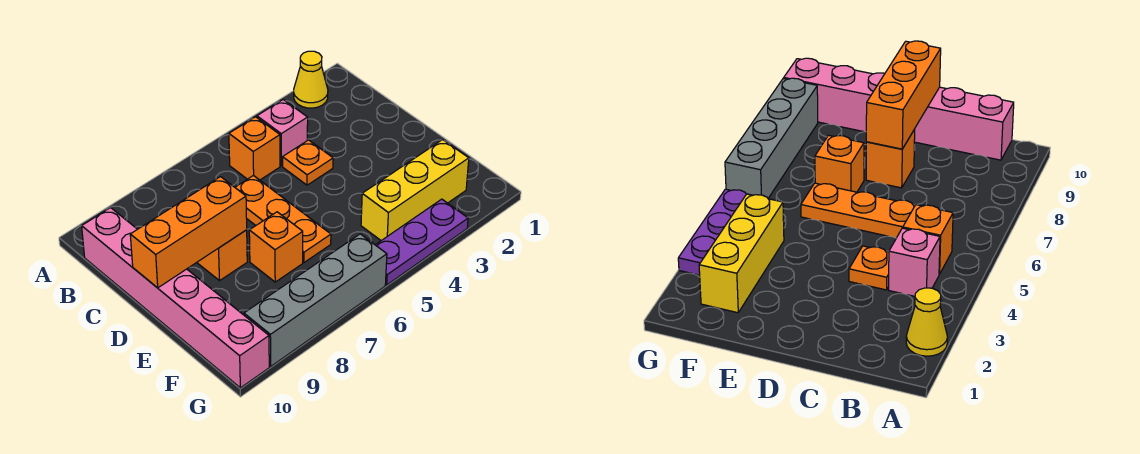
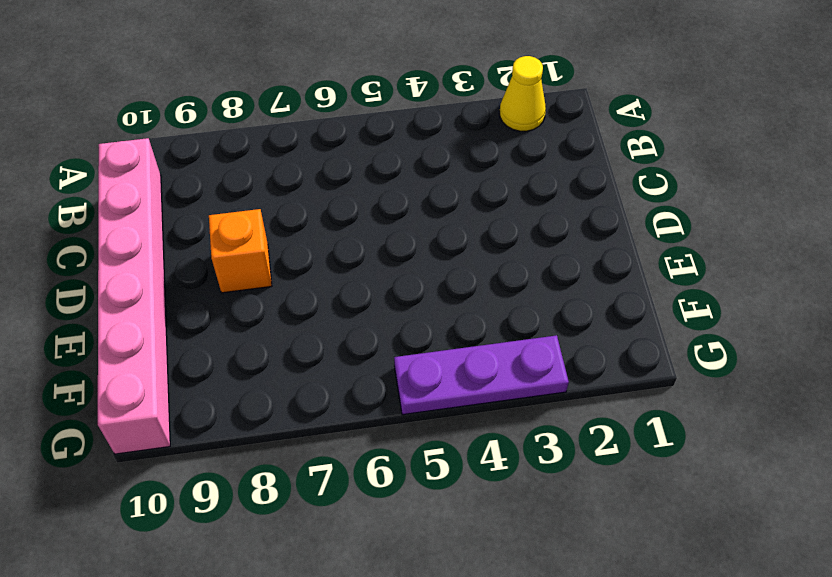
none -> pink brick B4 level 1
none -> orange brick B5 level 1
none -> orange plate C4 level 1

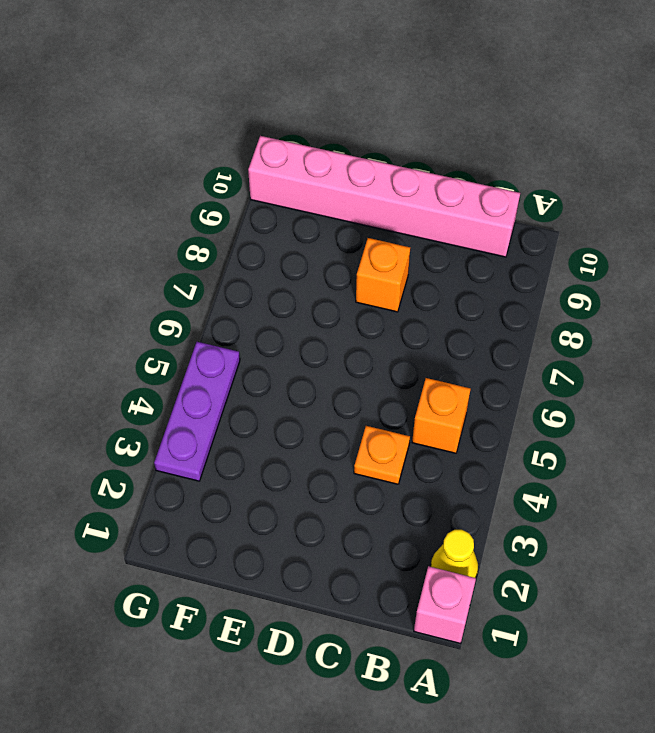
pink brick A1 level 1 -> pink brick B4 level 1
none -> orange plate C6:E6 level 1
none -> orange brick E7 level 1
none -> yellow brick F2:F4 level 1

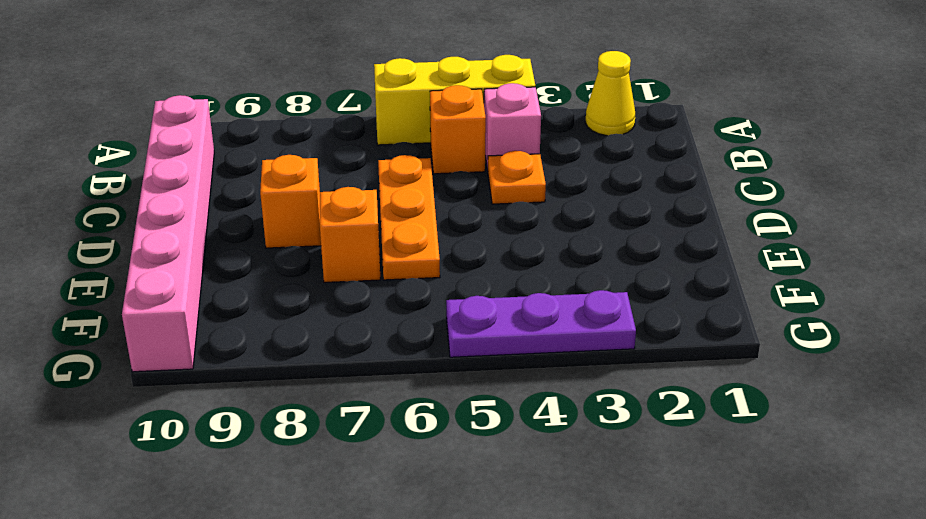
yellow brick A4:A6 level 1 -> yellow brick F2:F4 level 1
none -> grey brick G6:G9 level 1
none -> orange brick D8:D10 level 2

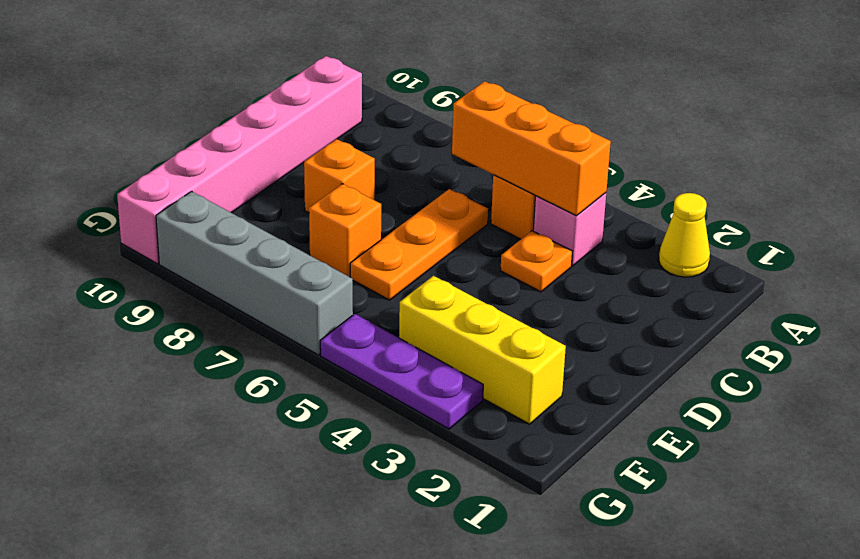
orange brick B4:B6 level 2 -> orange brick D8:D10 level 2

